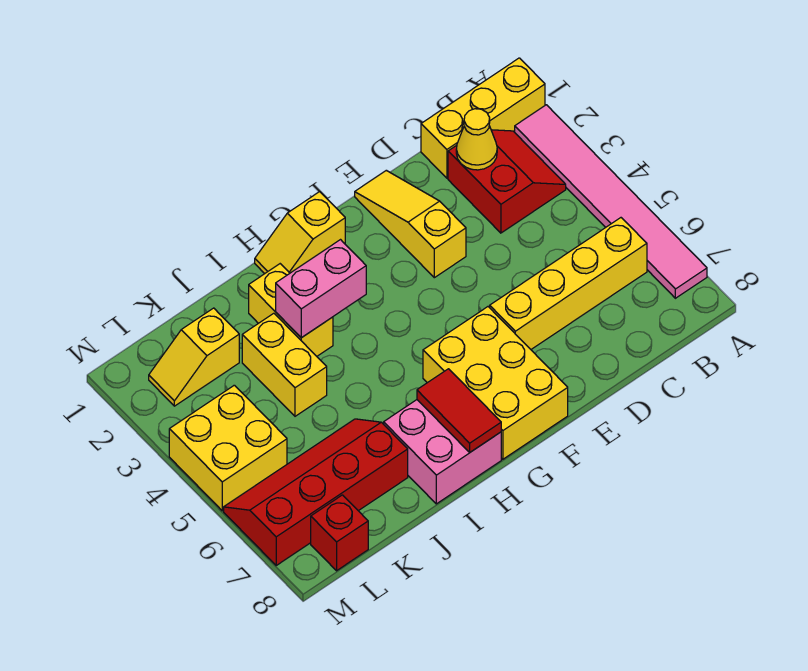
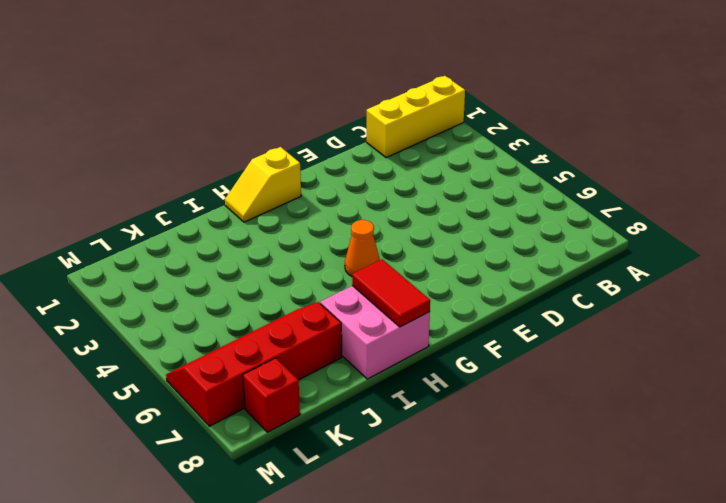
orange cone G5 level 1 -> none
none -> pink tile A2:A7 level 1
none -> red slope B2:C3 level 1 top C
none -> yellow brick B6:E6 level 1

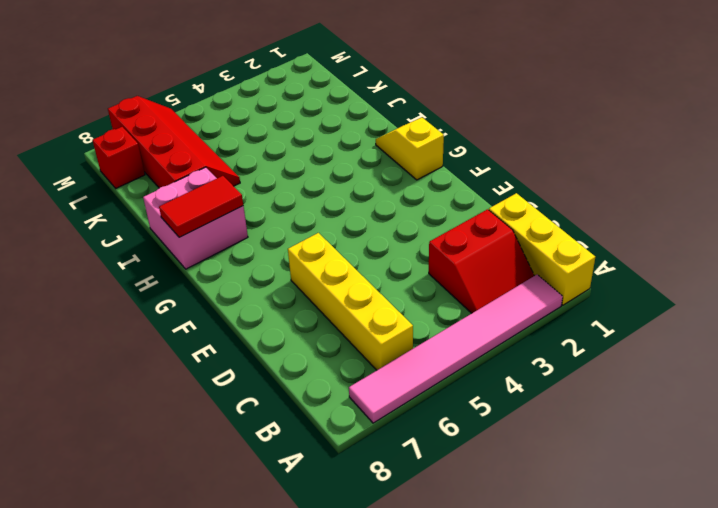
none -> yellow slope E1:E3 level 1 top 3
none -> yellow brick F6:G8 level 1
none -> yellow brick I2:I3 level 1

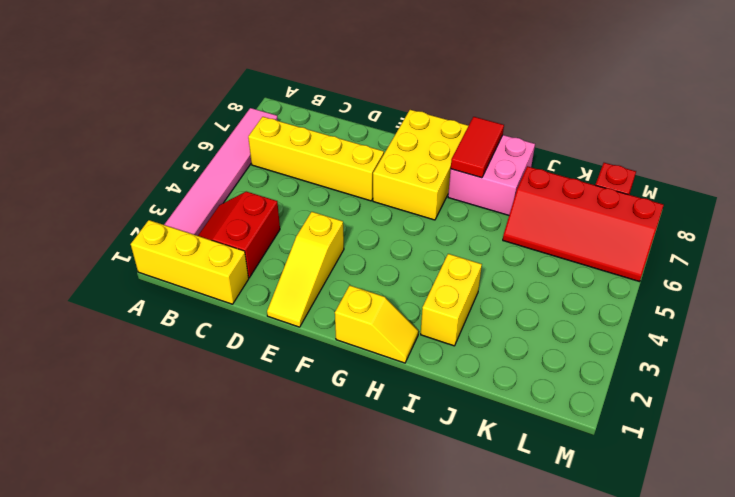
none -> yellow brick J3:J4 level 1
none -> yellow slope K2:L2 level 1 top K
none -> yellow brick L4:M5 level 1

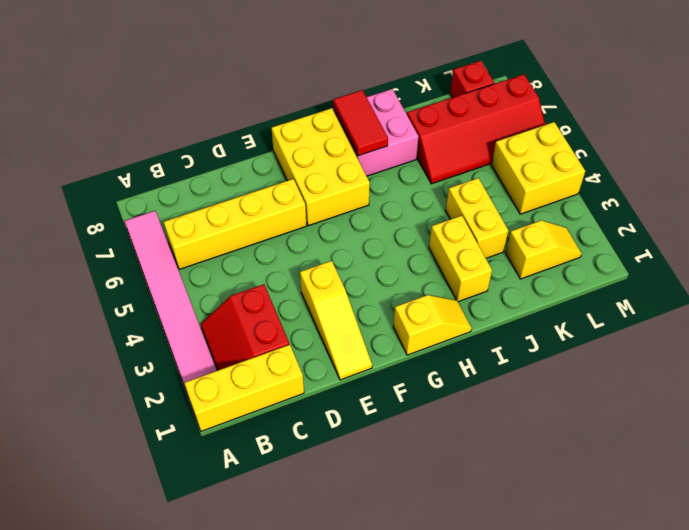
none -> yellow cone C2 level 2
none -> pink brick H3:I3 level 2

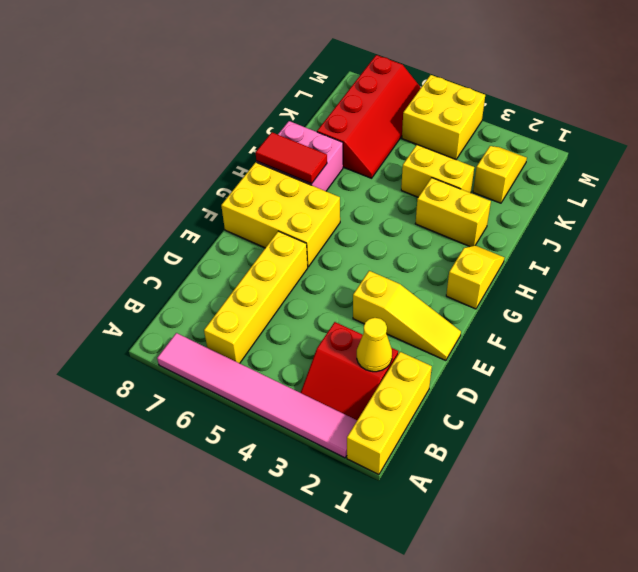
none -> red brick L8 level 1
none -> pink brick H3:I3 level 2

